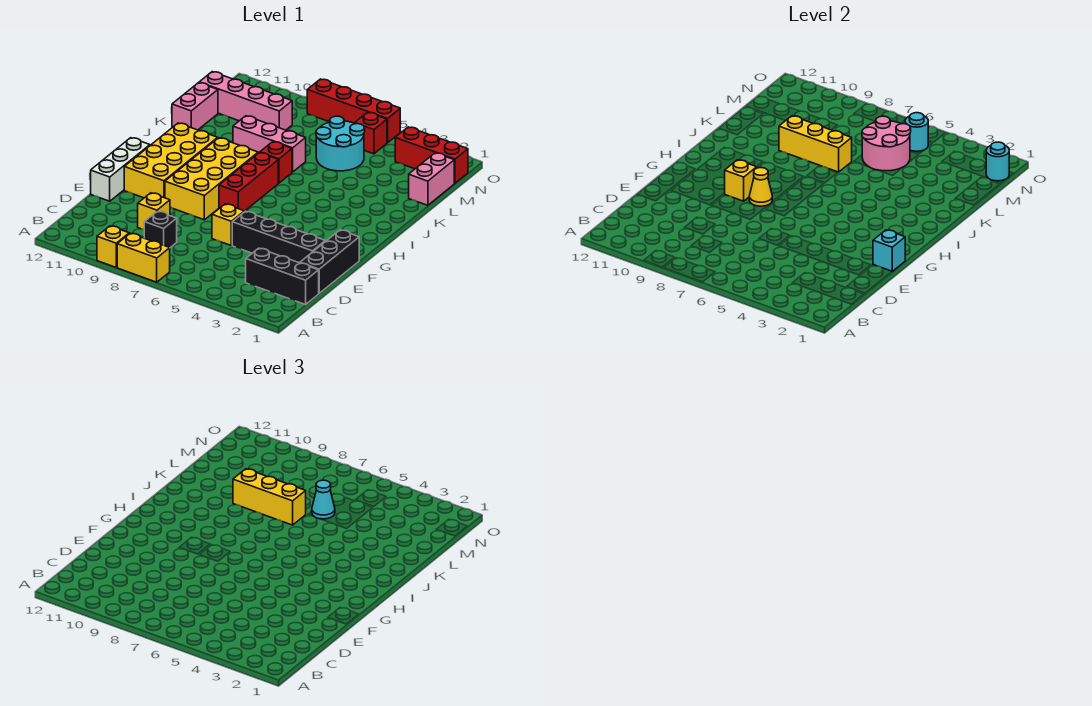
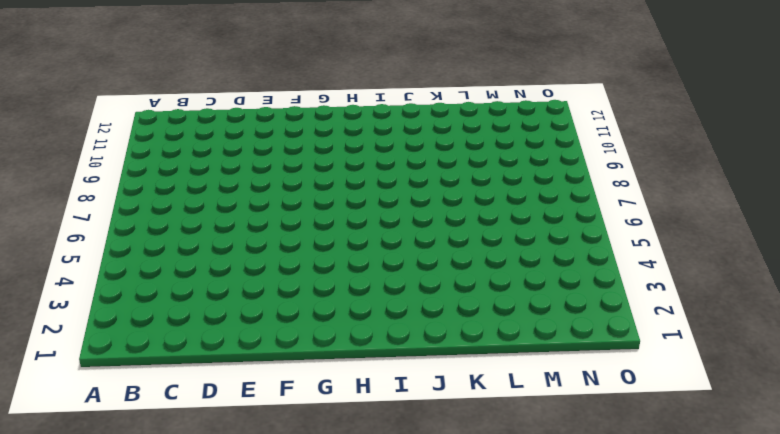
none -> yellow brick A7:A8 level 1
none -> yellow brick A9 level 1
none -> black brick C1:C3 level 1
none -> black brick C8 level 1

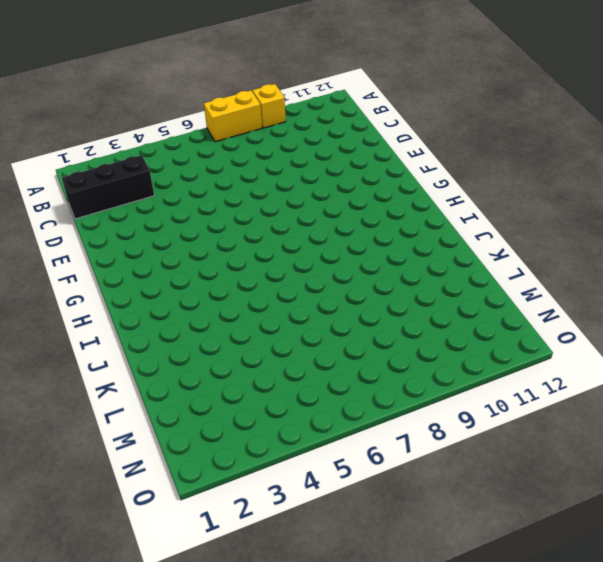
none -> black brick C8 level 1
none -> black brick D1:F1 level 1
none -> yellow brick D9 level 1
none -> black brick E2:E5 level 1

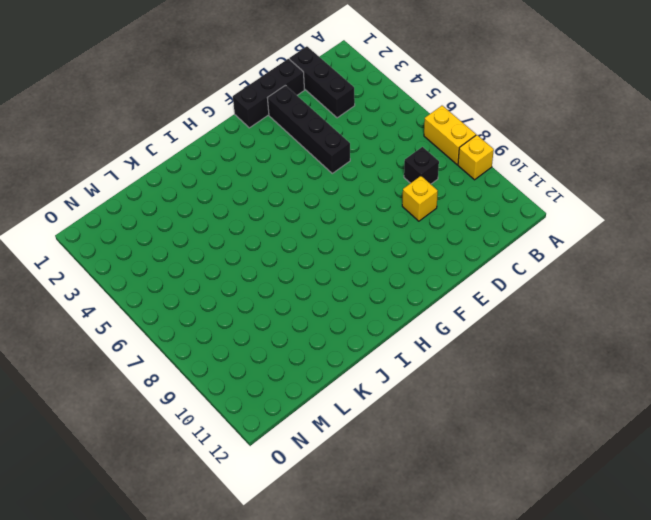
none -> yellow brick E6 level 1
none -> white brick E12:G12 level 1
none -> yellow brick F8:I9 level 1
none -> yellow brick F10:I11 level 1

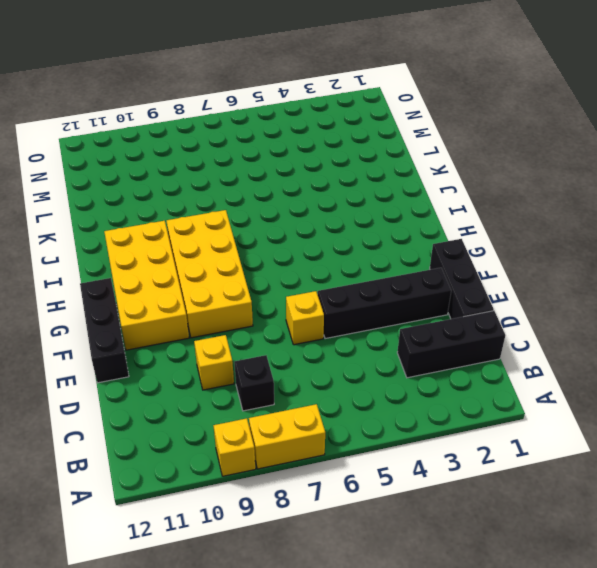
black brick E12:G12 level 1 -> white brick E12:G12 level 1
none -> red brick G7:I7 level 1
none -> red brick J7 level 1
none -> pink brick K7:K9 level 1
none -> pink brick K12:L12 level 1

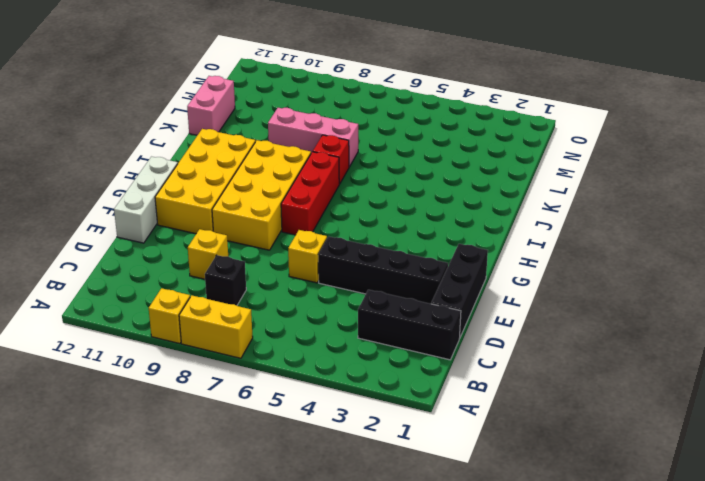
none -> pink brick L1:M1 level 1
none -> cyan round brick L5:M6 level 1
none -> pink brick M9:M12 level 1
none -> red brick N1:N3 level 1

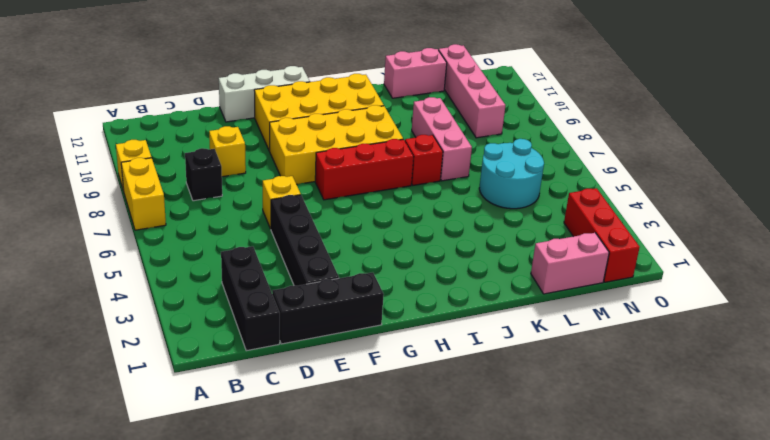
none -> red brick N5 level 1
none -> red brick O5:O8 level 1
none -> cyan brick F1 level 2
none -> yellow cone G8 level 2

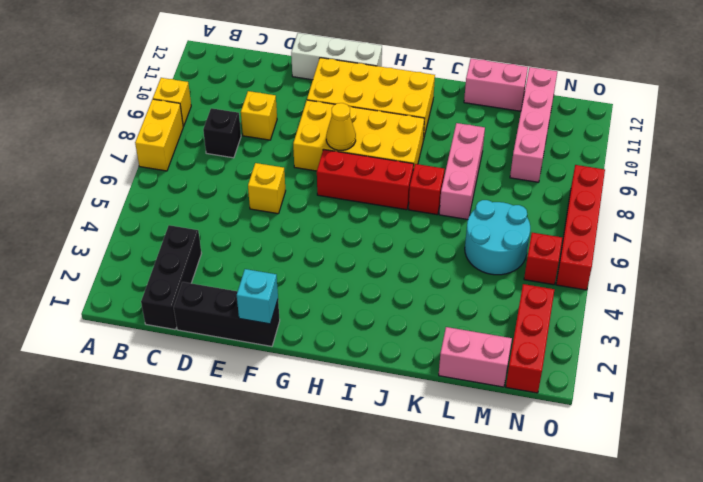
none -> black brick E2:E5 level 1
none -> yellow brick G9 level 2
none -> yellow brick K7:K9 level 2
none -> pink round brick L5:M6 level 2

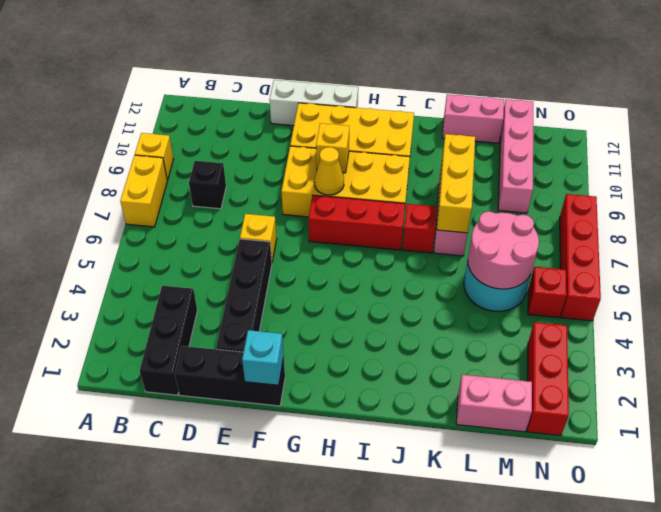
none -> yellow brick D9 level 1
none -> cyan round brick N1 level 2
none -> cyan round brick N5 level 2
none -> yellow brick K7:K9 level 3

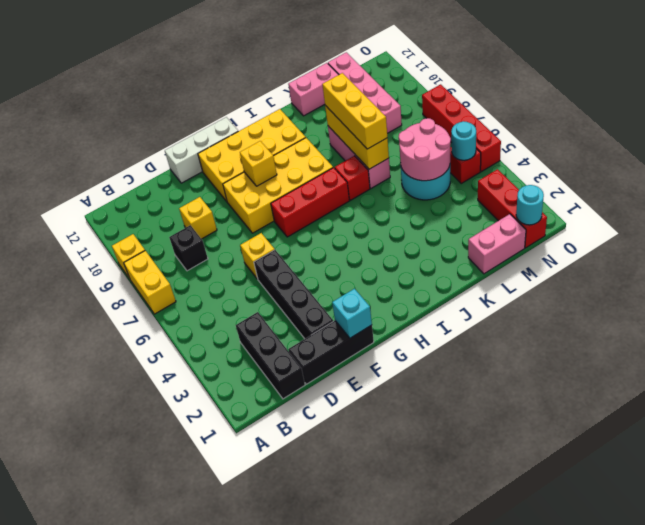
none -> yellow cone G8 level 2
none -> cyan cone L6 level 3

